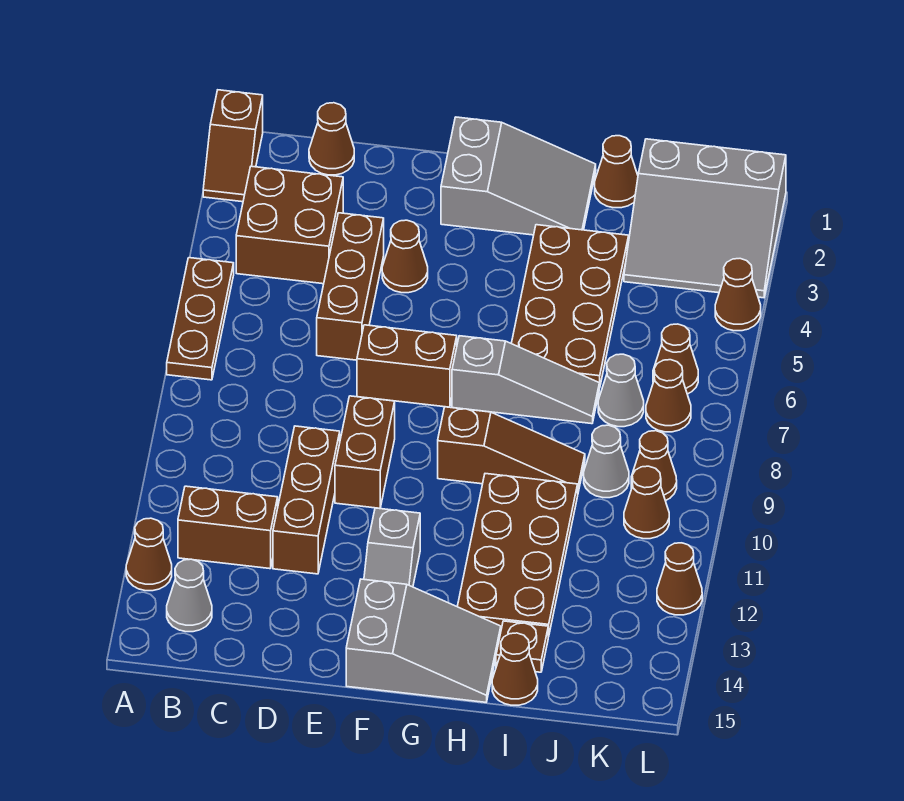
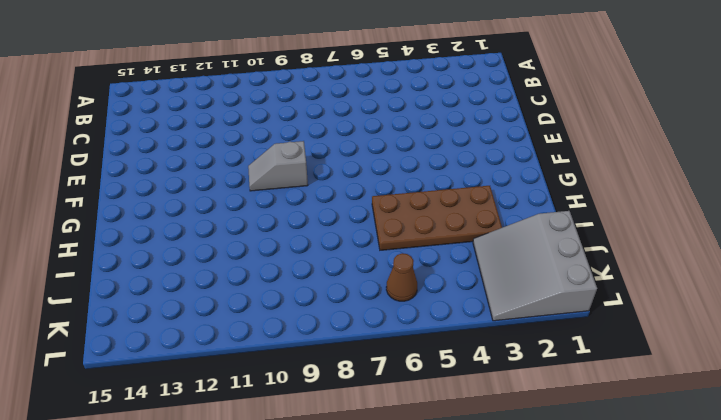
grey slope F9:F10 level 1 top 9 -> grey slope F12:F13 level 1 top 12
none -> brown slope A1:A2 level 1 top 1
none -> brown plate A5:A7 level 1
none -> brown cone A13 level 1
none -> brown brick B3:C4 level 1

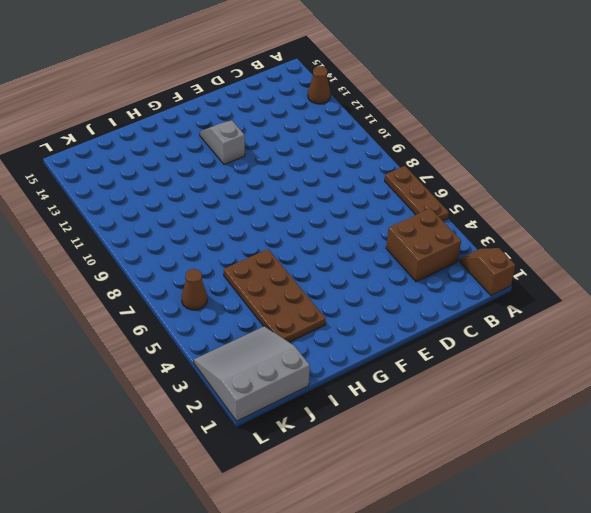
none -> brown brick B12:C12 level 1
none -> grey cone B14 level 1
none -> brown cone C1 level 1
none -> brown brick D4:D6 level 1

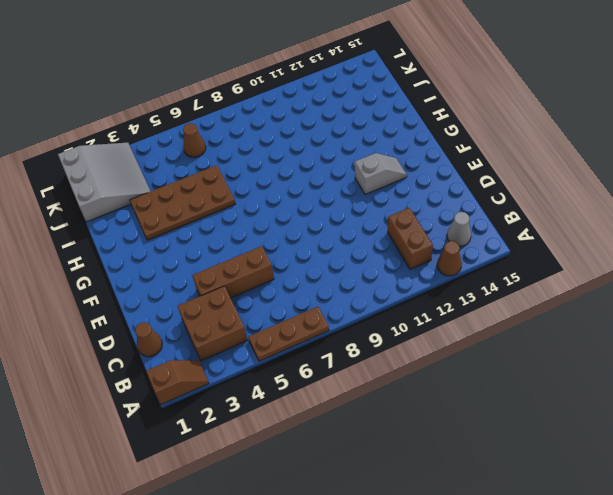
none -> brown brick D10:D12 level 1
none -> brown cone E4 level 1
none -> brown brick E7:F7 level 1
none -> brown brick E9:E10 level 1

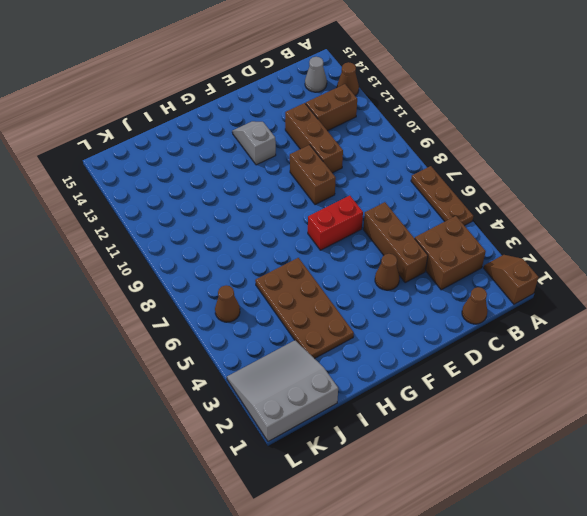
red brick E7:F7 level 1 -> brown brick E7:F7 level 1
none -> grey slope F1:H2 level 1 top F
none -> grey slope F14:H15 level 1 top F
none -> grey slope G7:I7 level 1 top G
none -> brown slope G9:I9 level 1 top G

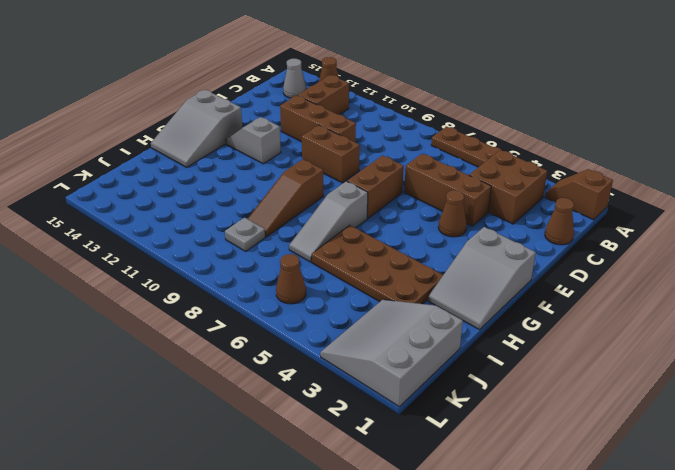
grey plate J9 level 1 -> grey cone J9 level 1
none -> brown plate H10:I13 level 1
none -> brown cone I1 level 1
none -> brown plate I14 level 1
none -> brown cone I15 level 1

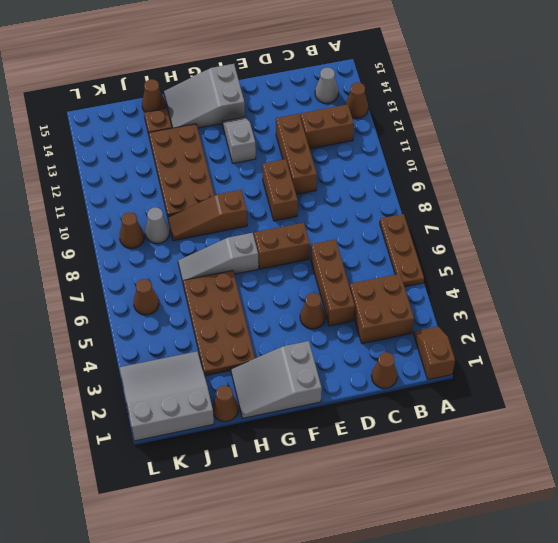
none -> grey cone J7 level 1
none -> brown cone K7 level 1
none -> brown cone K10 level 1
none -> brown cone L4 level 1

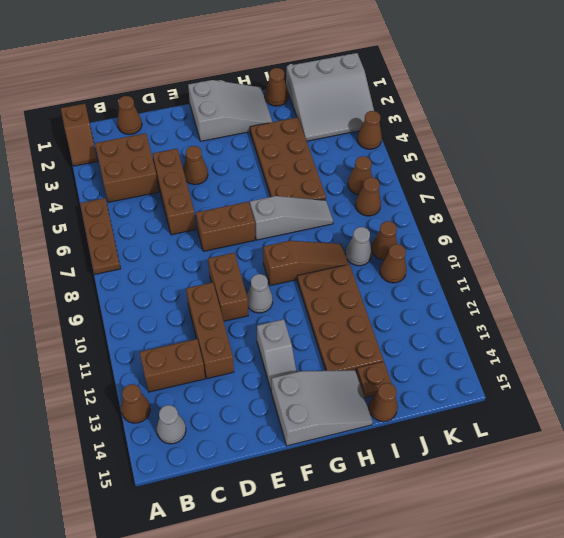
grey cone F10 level 1 -> grey cone J7 level 1
none -> brown cone L12 level 1

